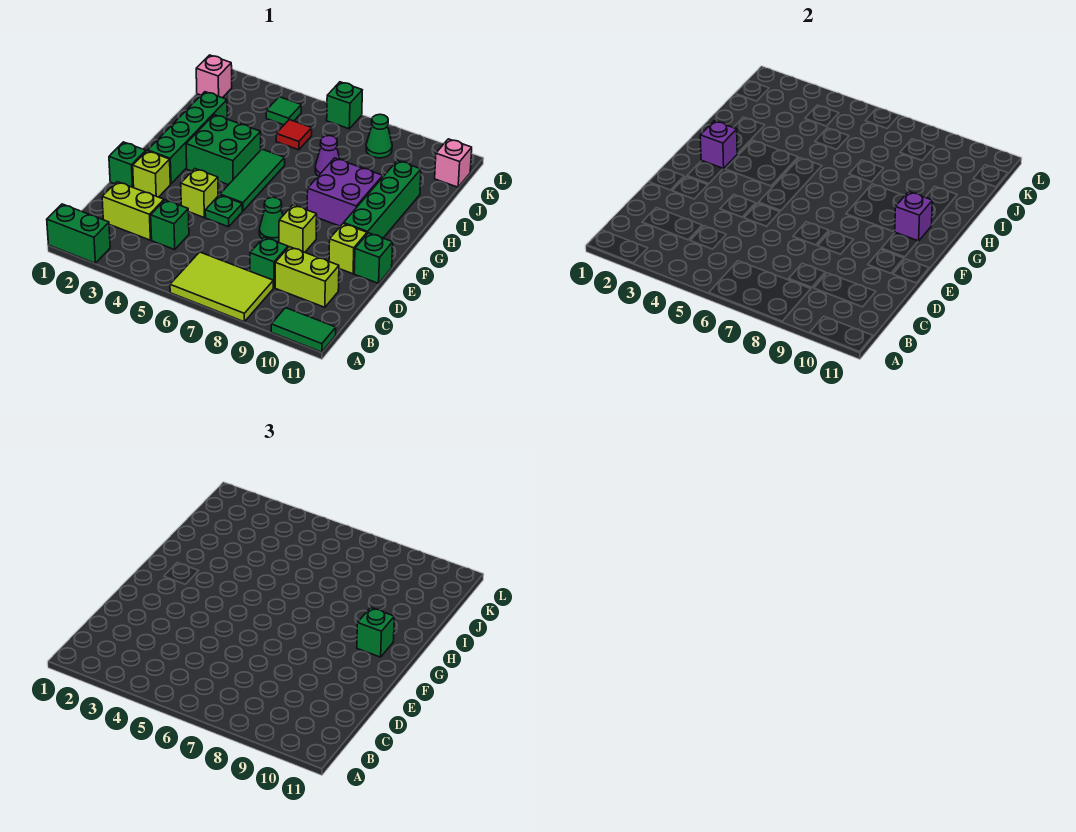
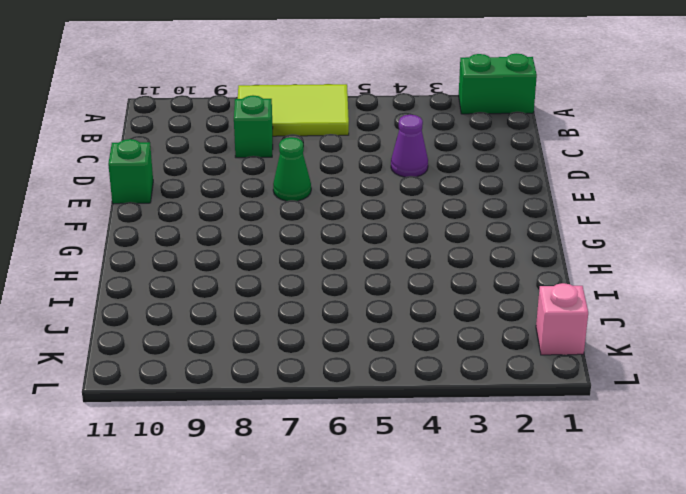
purple cone D4 level 1 -> purple cone I7 level 1
none -> green tile A10:A11 level 1
none -> lime brick C2:C3 level 1
none -> green brick C4 level 1
none -> lime brick C9:C10 level 1

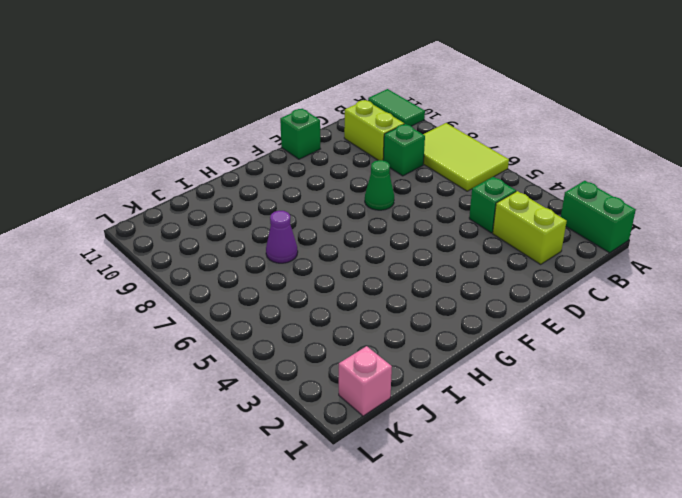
none -> green brick E1 level 1
none -> lime brick E2 level 1
none -> lime brick E4 level 1
none -> green plate E5 level 1

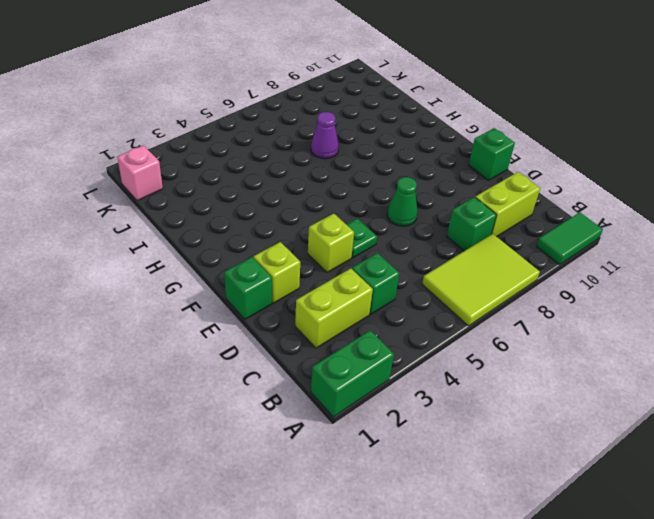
none -> lime brick E8 level 1
none -> lime brick E10 level 1
none -> green brick F2:I2 level 1
none -> green tile F5:H5 level 1

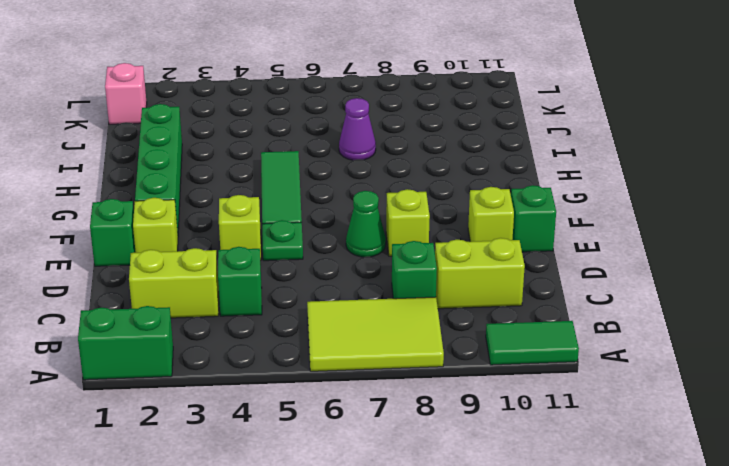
none -> green brick F10:I10 level 1
none -> green brick G3:H4 level 1
none -> purple brick G8:H9 level 1
none -> red tile J5 level 1

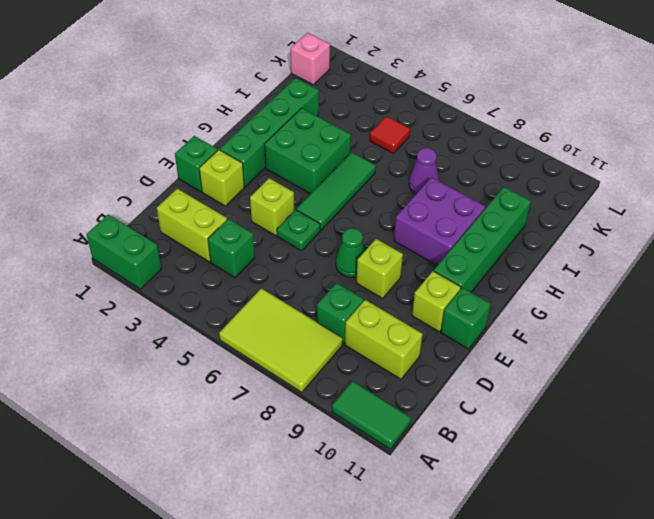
none -> green tile K4 level 1
none -> green cone K8 level 1
none -> pink brick K11 level 1
none -> green brick L6 level 1

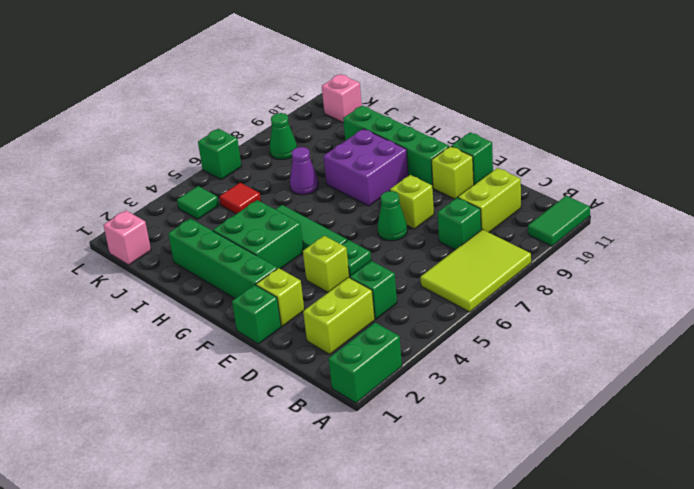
none -> purple brick G2 level 2
none -> purple brick G10 level 2
none -> green brick G10 level 3

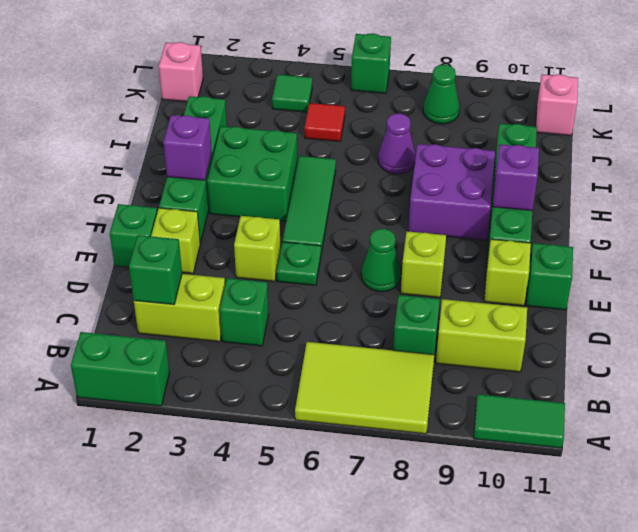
green brick C2 level 2 -> green brick G10 level 3

